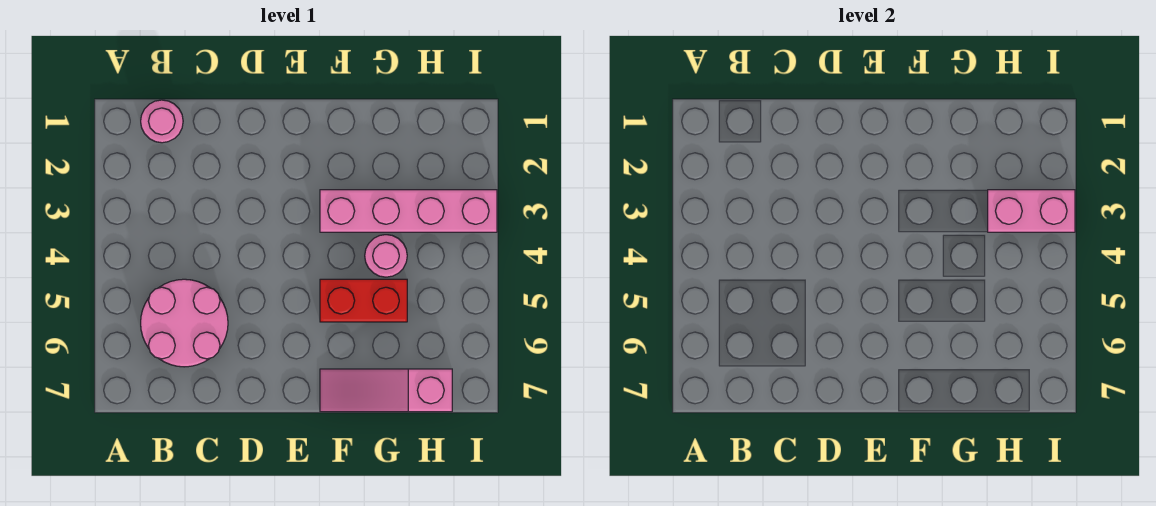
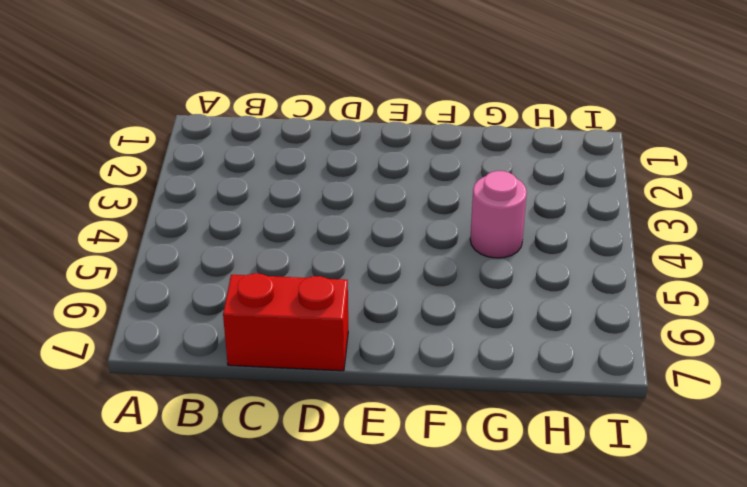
red brick C7:D7 level 1 -> red brick F5:G5 level 1
none -> pink round brick B1 level 1
none -> pink round brick B5:C6 level 1

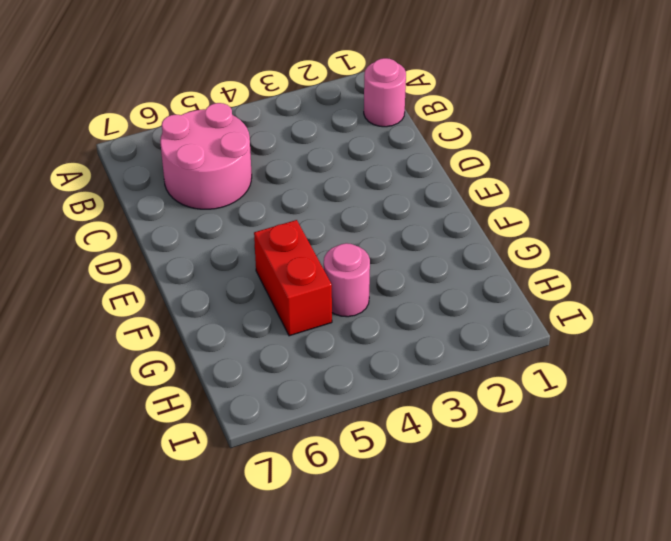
none -> pink brick F3:I3 level 1
none -> pink slope F7:H7 level 1 top H

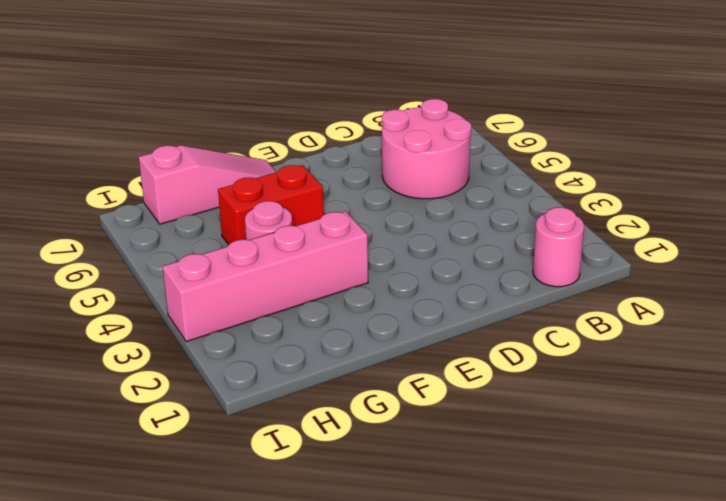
none -> pink brick H3:I3 level 2

